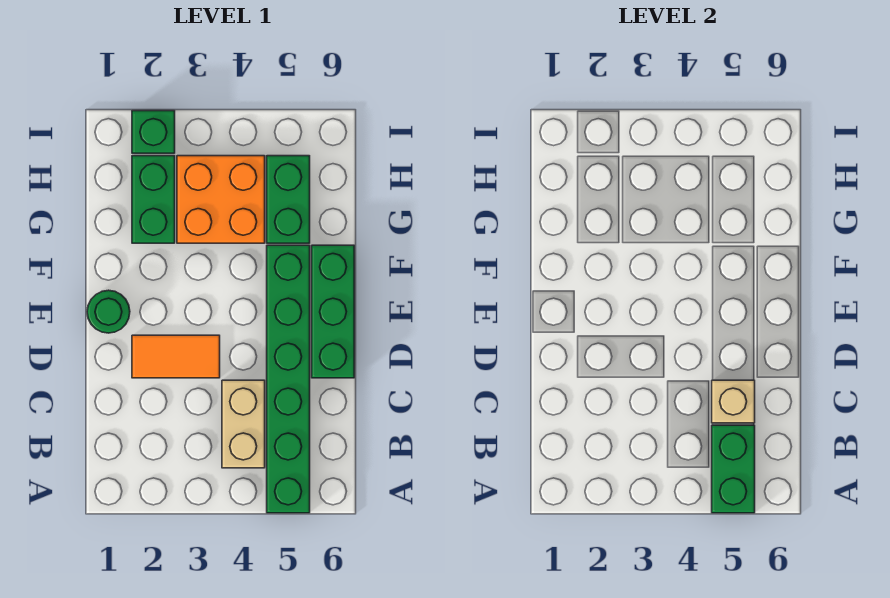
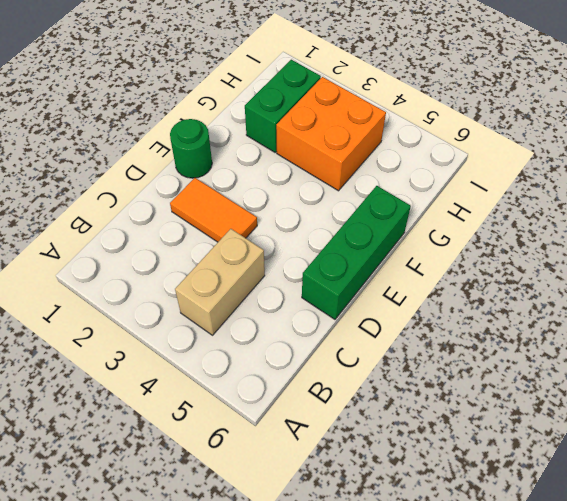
none -> green brick A5:F5 level 1
none -> green brick G5:H5 level 1

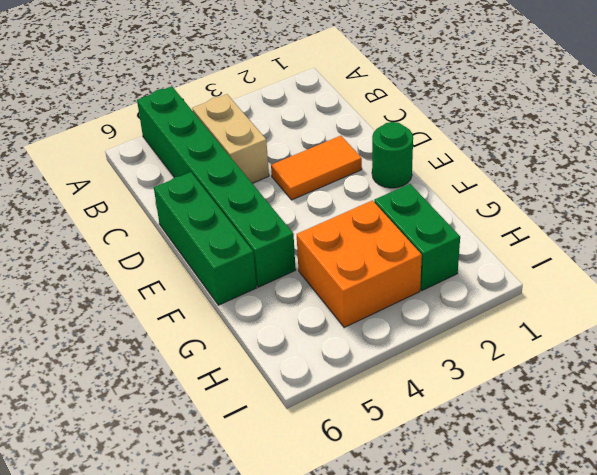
none -> green brick G5:H5 level 1
none -> green brick I2 level 1

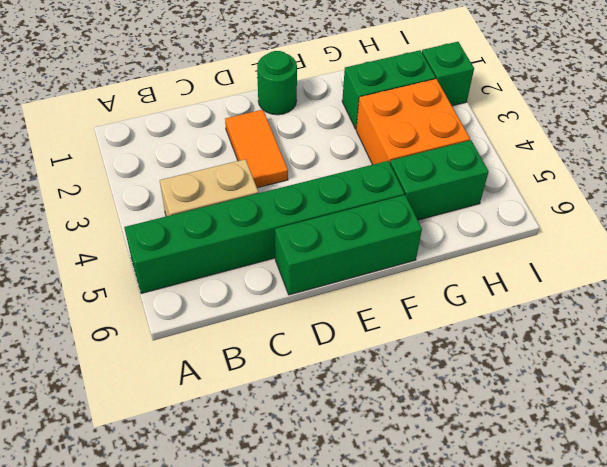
none -> green brick A5:B5 level 2
none -> tan brick C5 level 2

